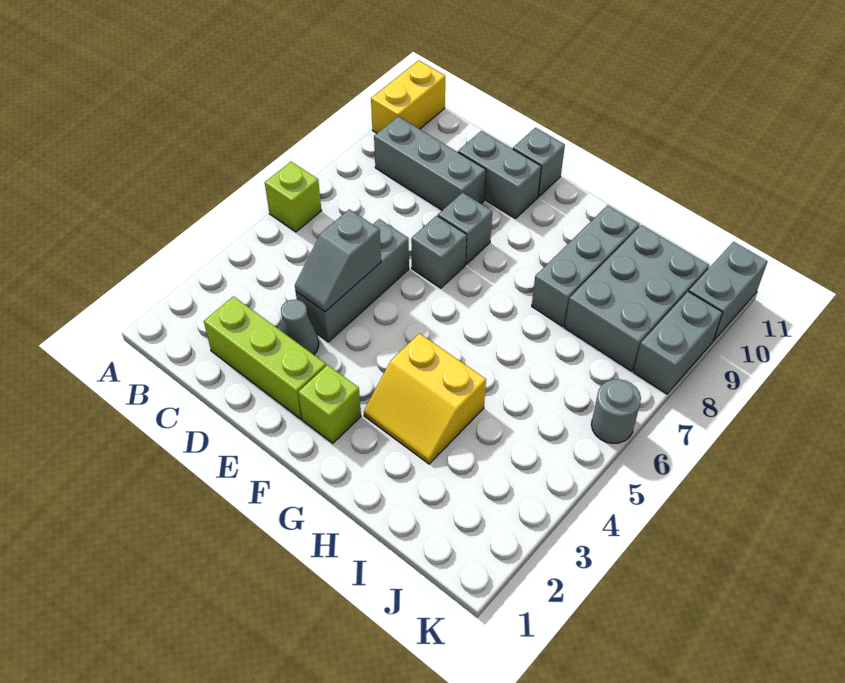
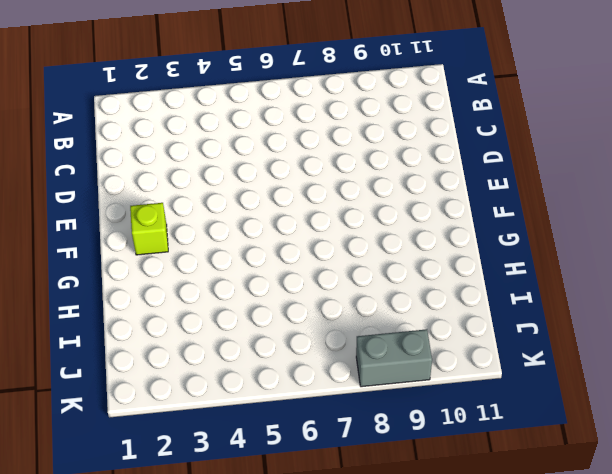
none -> lime brick A6 level 1
none -> yellow brick A10:A11 level 1
none -> grey brick B9:D9 level 1

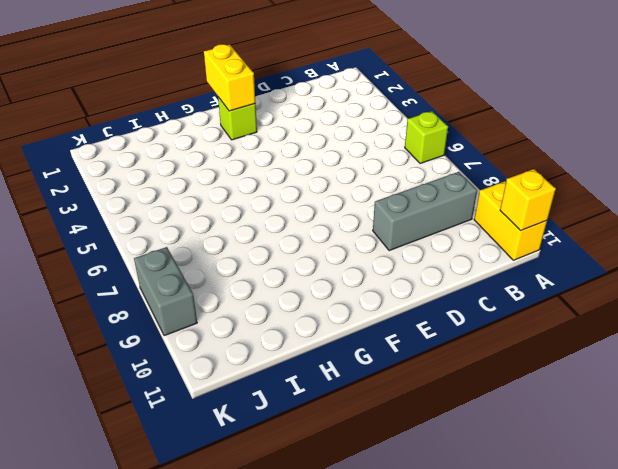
yellow brick A11 level 2 -> none
yellow brick F1:F2 level 2 -> none
none -> lime brick C2:E2 level 1
none -> grey cone D3 level 1
none -> grey brick D4:D6 level 1

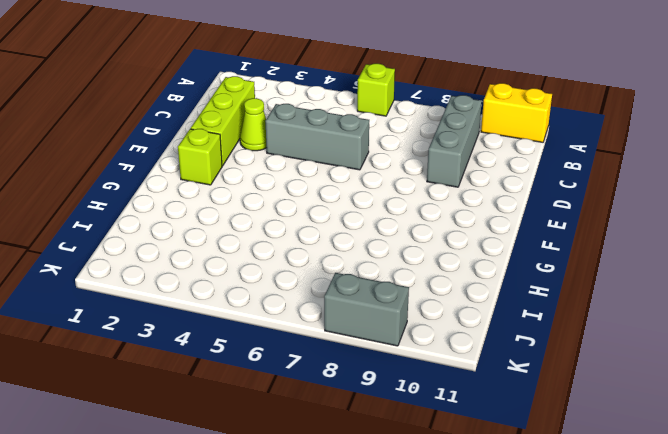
lime cone D3 level 1 -> grey cone D3 level 1
none -> grey brick D10:E10 level 1
none -> grey brick E7 level 1
none -> grey brick E8 level 1

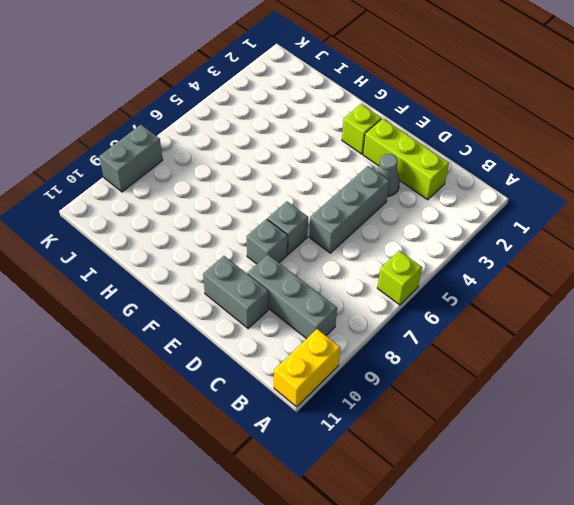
none -> grey brick E11 level 1
none -> yellow slope G3:H4 level 1 top 4
none -> grey brick H8:H10 level 1

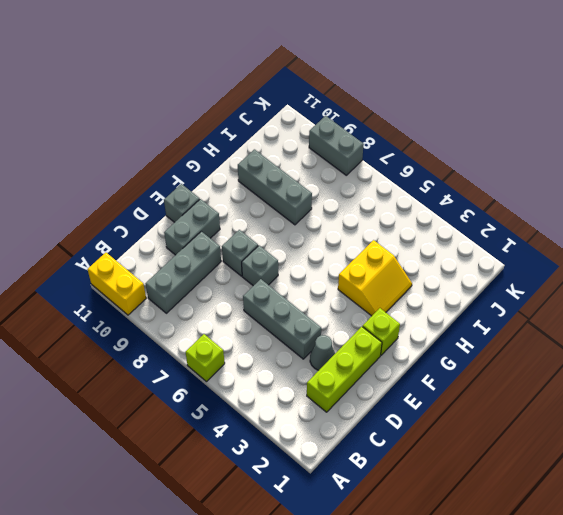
none -> grey brick I8:J10 level 1
none -> grey round brick K6 level 1
none -> grey brick K10:K11 level 1

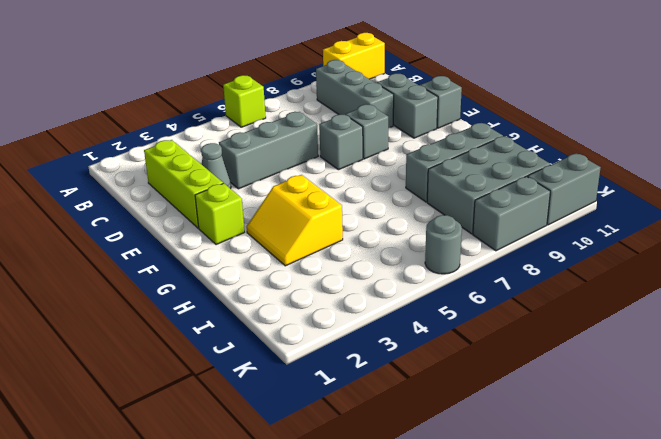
none -> grey slope D4:D5 level 2 top 5

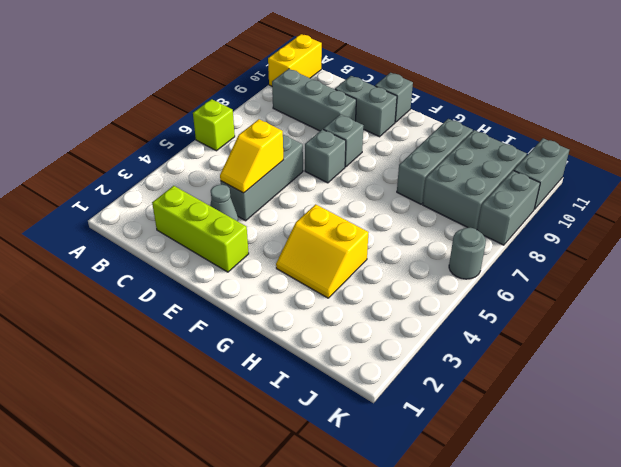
yellow slope D4:D5 level 2 top 5 -> grey slope D4:D5 level 2 top 5
none -> lime brick F2 level 1

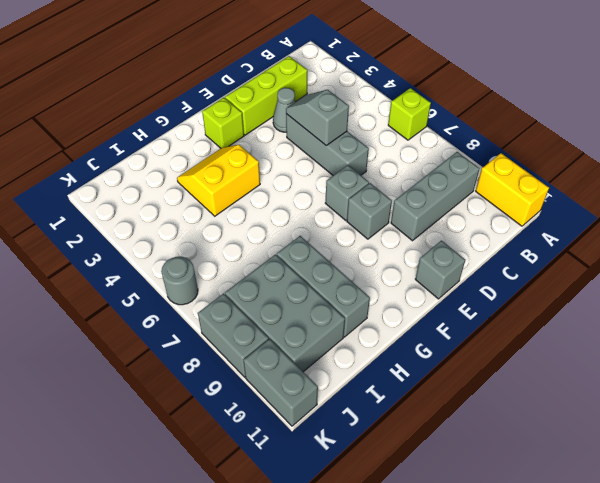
none -> grey brick D10:E10 level 1

